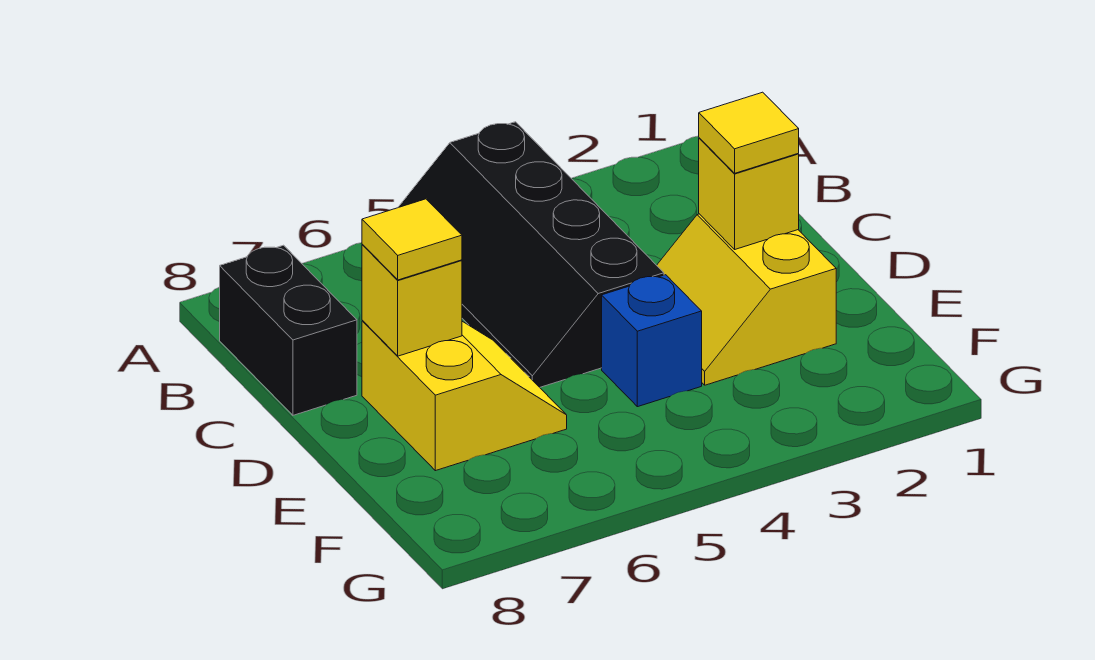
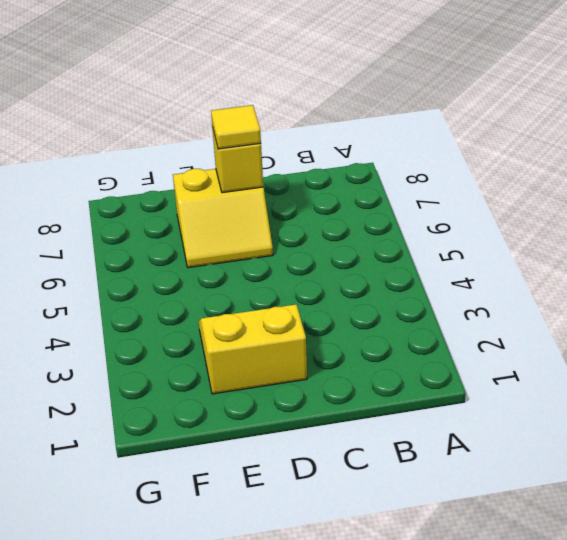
none -> black slope A4:D5 level 1 top 4
none -> black brick B8:C8 level 1

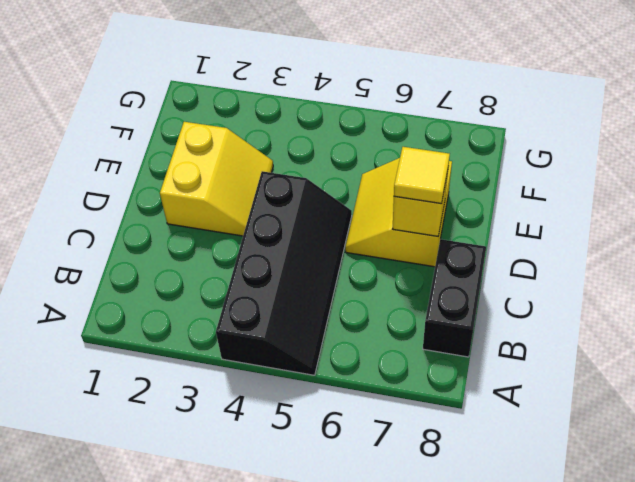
none -> blue brick E4 level 1
none -> yellow brick D2 level 2

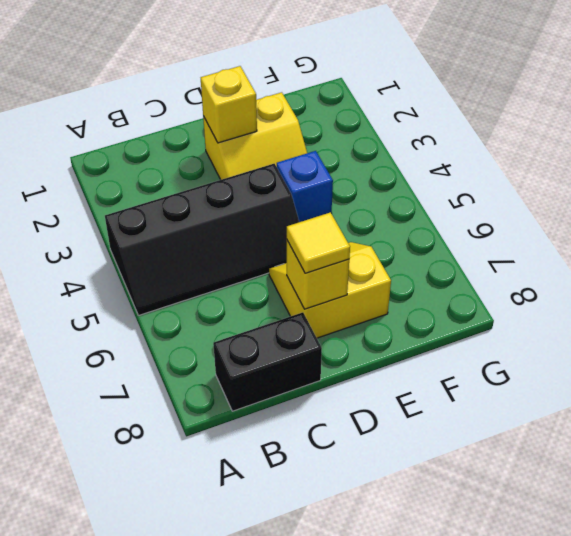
none -> yellow tile D2 level 3

